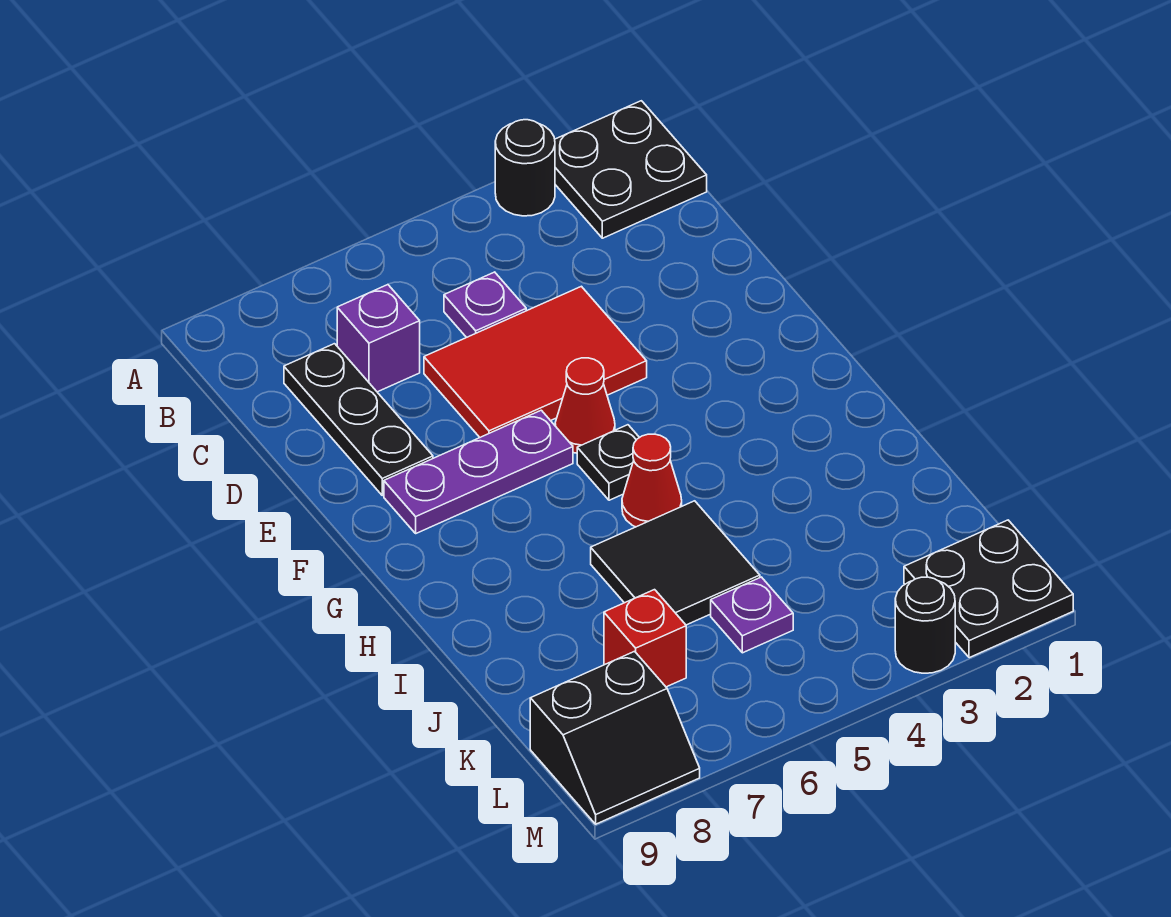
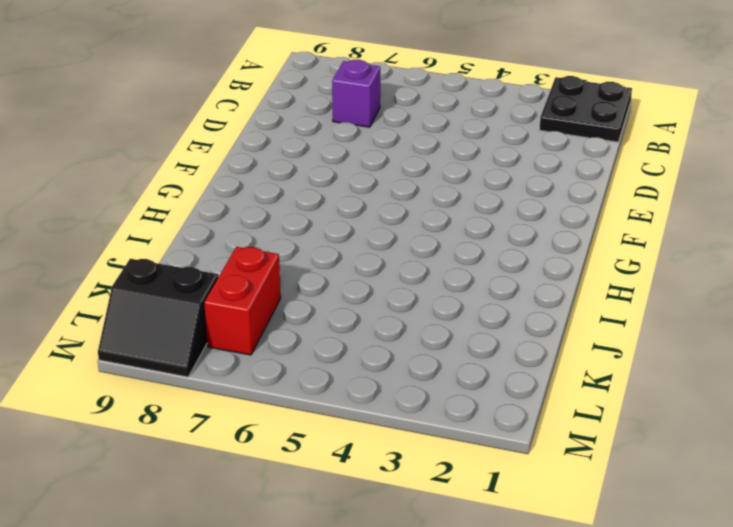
red brick K7:L7 level 1 -> red brick K7 level 1
none -> black round brick A3 level 1
none -> purple plate C5 level 1
none -> black plate C8:E8 level 1

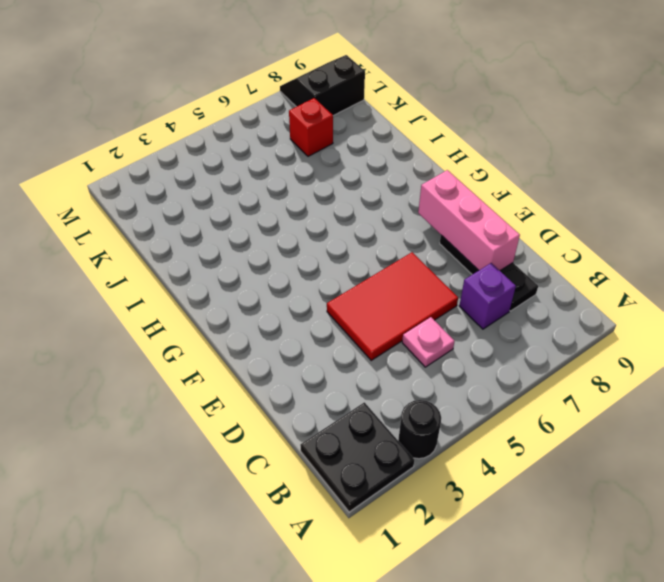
pink plate C5 level 1 -> purple plate C5 level 1
pink brick D8:F8 level 2 -> none
none -> red cone F5 level 1
none -> purple plate F6:F8 level 1
none -> black plate G5 level 1

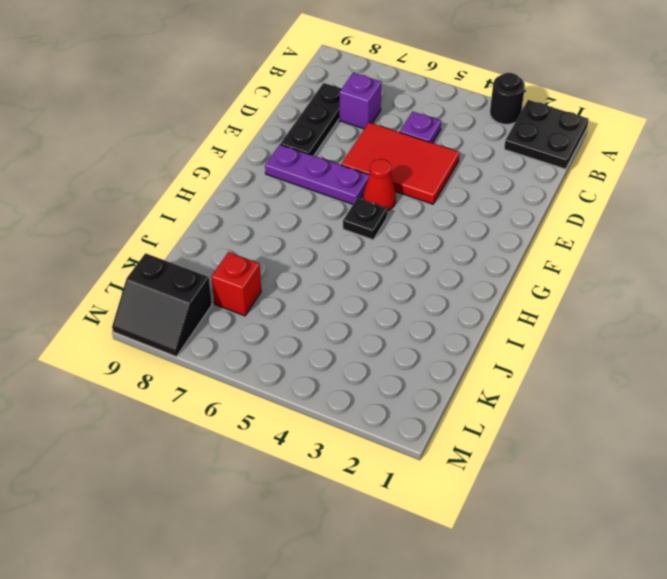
none -> red cone H5 level 1
none -> black tile I5:J6 level 1
none -> purple plate K5 level 1

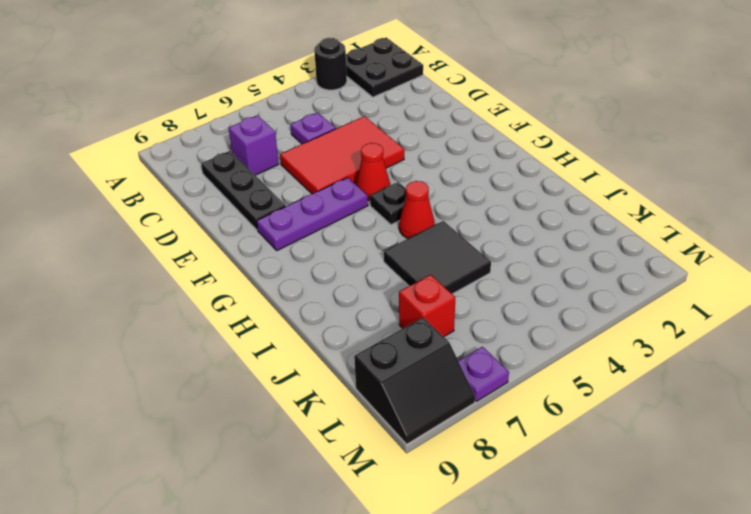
purple plate M7 level 1 -> purple plate K5 level 1
none -> black plate L1:M2 level 1
none -> black round brick M3 level 1

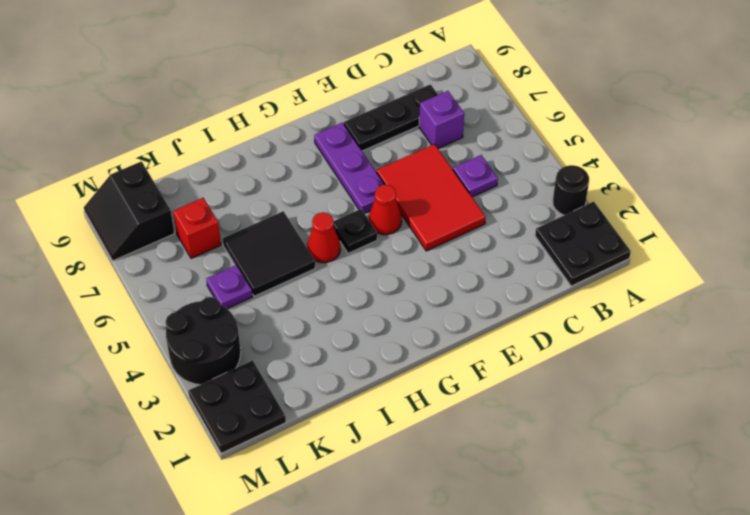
black round brick L3:M4 level 1 -> black round brick M3 level 1

